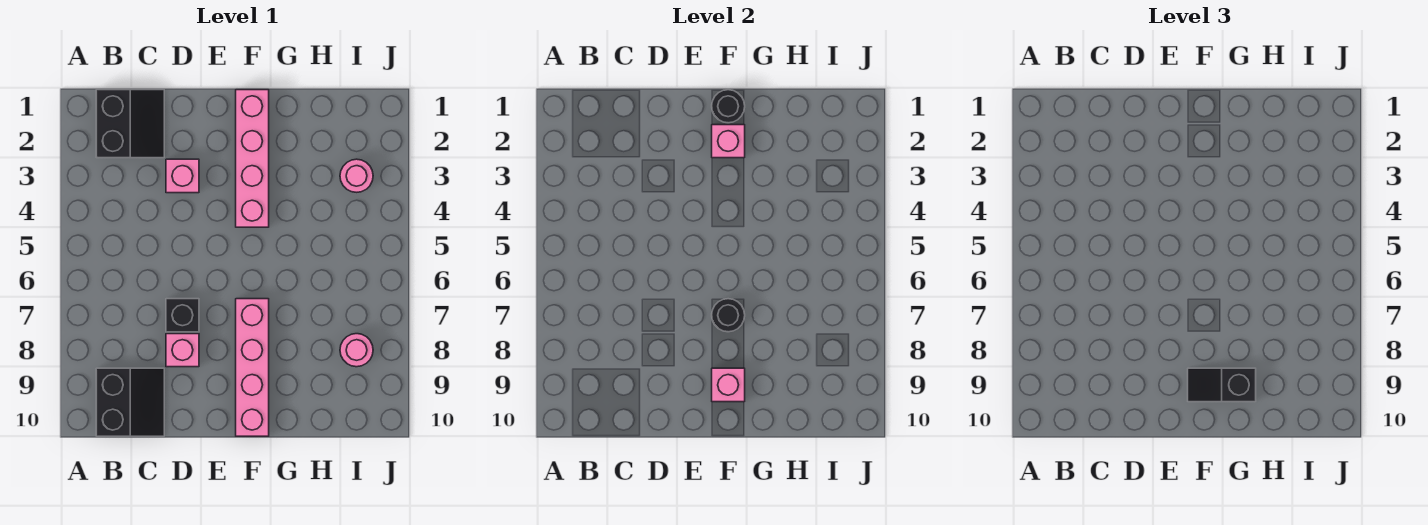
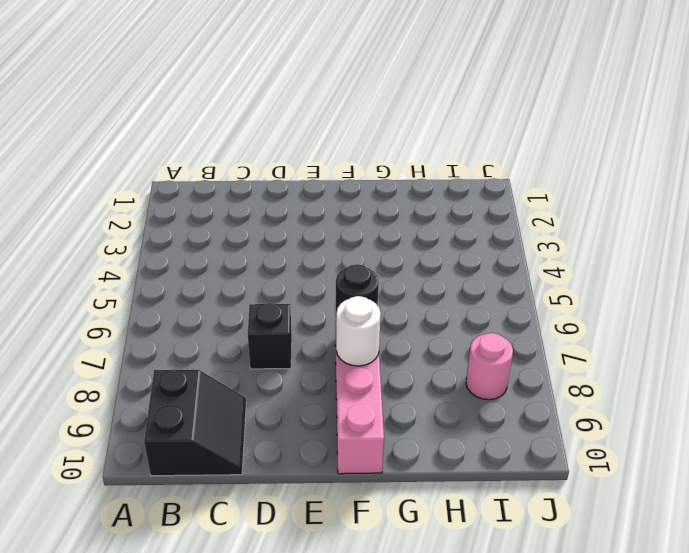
white round brick F8 level 2 -> none
none -> black slope B1:C2 level 1 top B
none -> pink brick D3 level 1
none -> pink brick D8 level 1

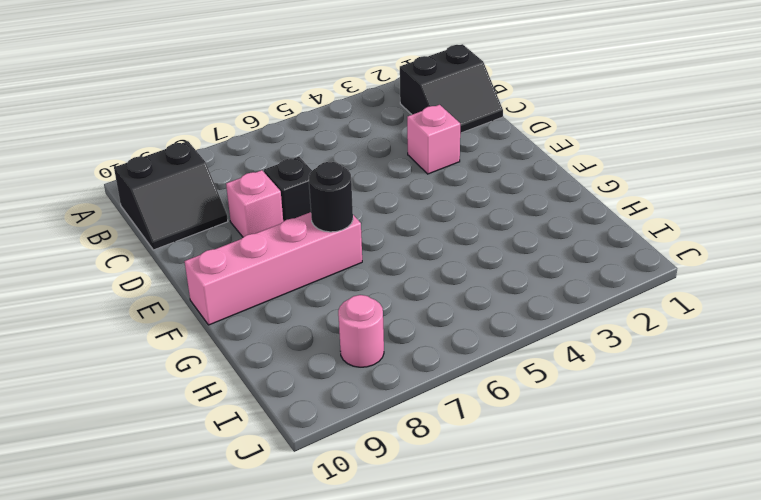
none -> pink brick F1:F4 level 1
none -> pink round brick I3 level 1
none -> black round brick F1 level 2

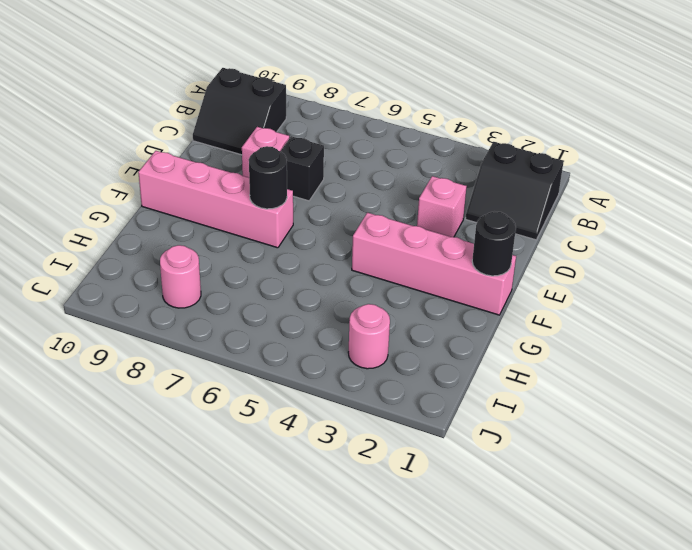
none -> pink brick F2 level 2
none -> pink brick F9 level 2
none -> black slope F9:G9 level 3 top G

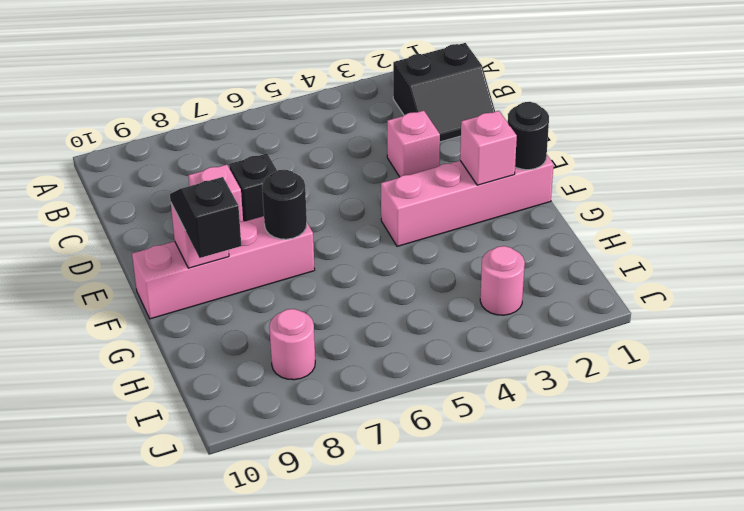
none -> black slope B9:C10 level 1 top B

